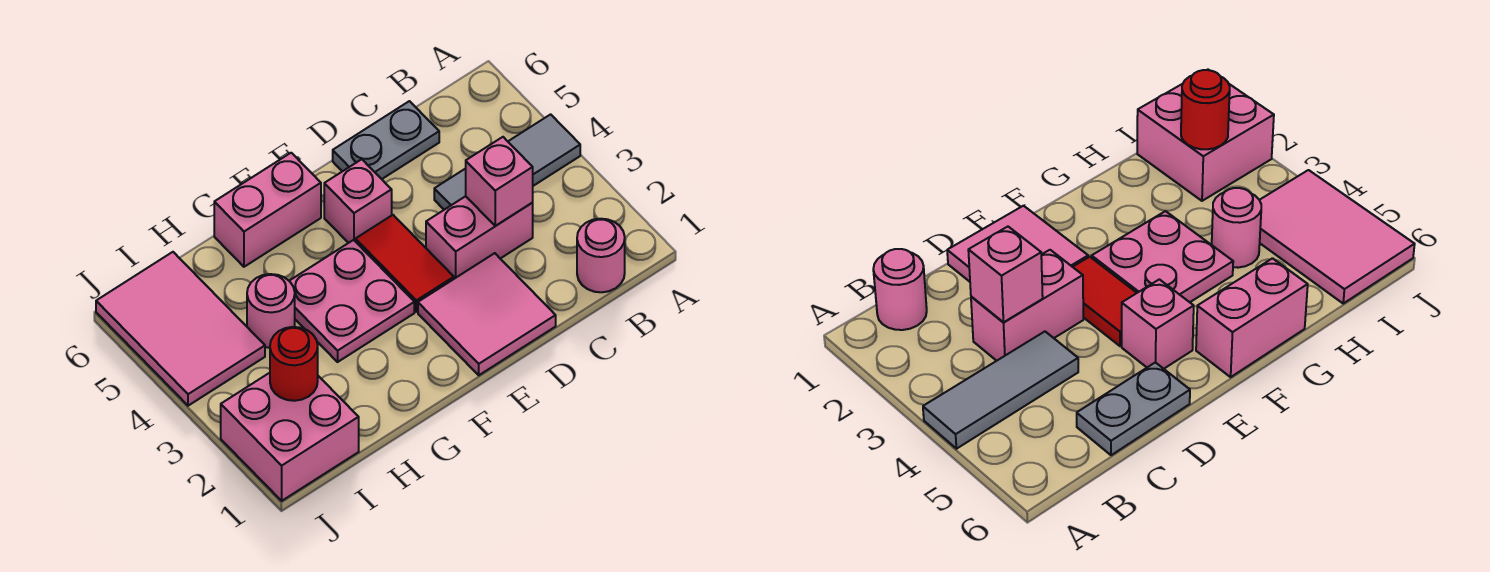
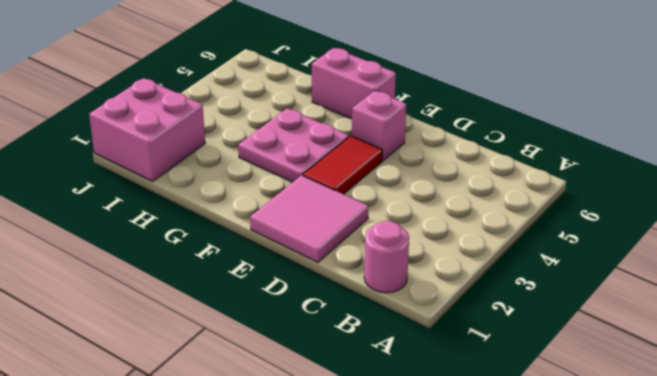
none -> grey tile A4:C4 level 1
none -> pink brick C3:D3 level 1
none -> grey plate C6:D6 level 1

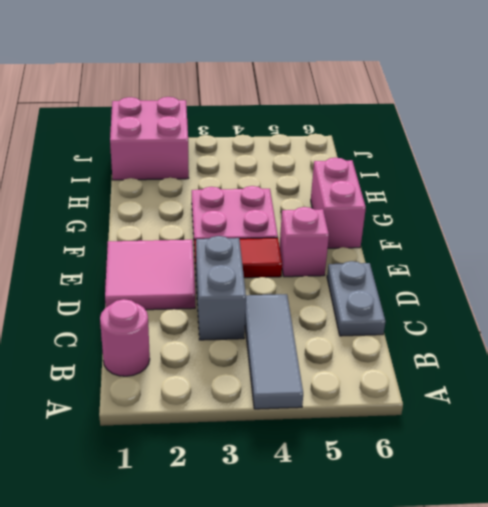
grey brick C3:D3 level 1 -> pink brick C3:D3 level 1
none -> pink round brick H4 level 1
none -> pink tile I4:J6 level 1
none -> pink brick C3 level 2

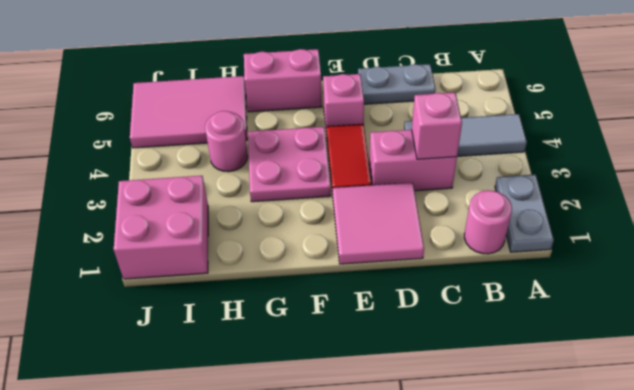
grey plate A1:A2 level 1 -> none
pink tile H5:J6 level 1 -> pink tile I4:J6 level 1
none -> red round brick I2 level 2

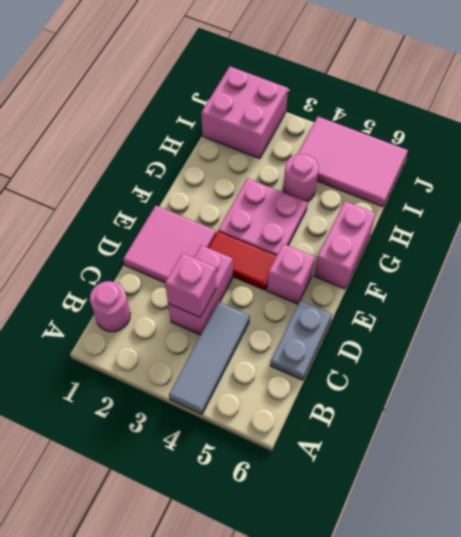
none -> red round brick I2 level 2

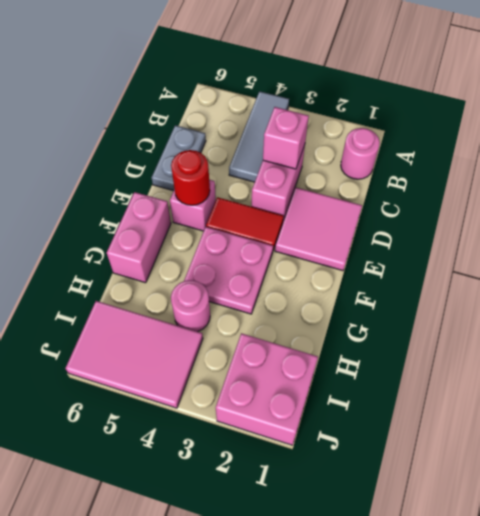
red round brick E5 level 2 -> red round brick I2 level 2

